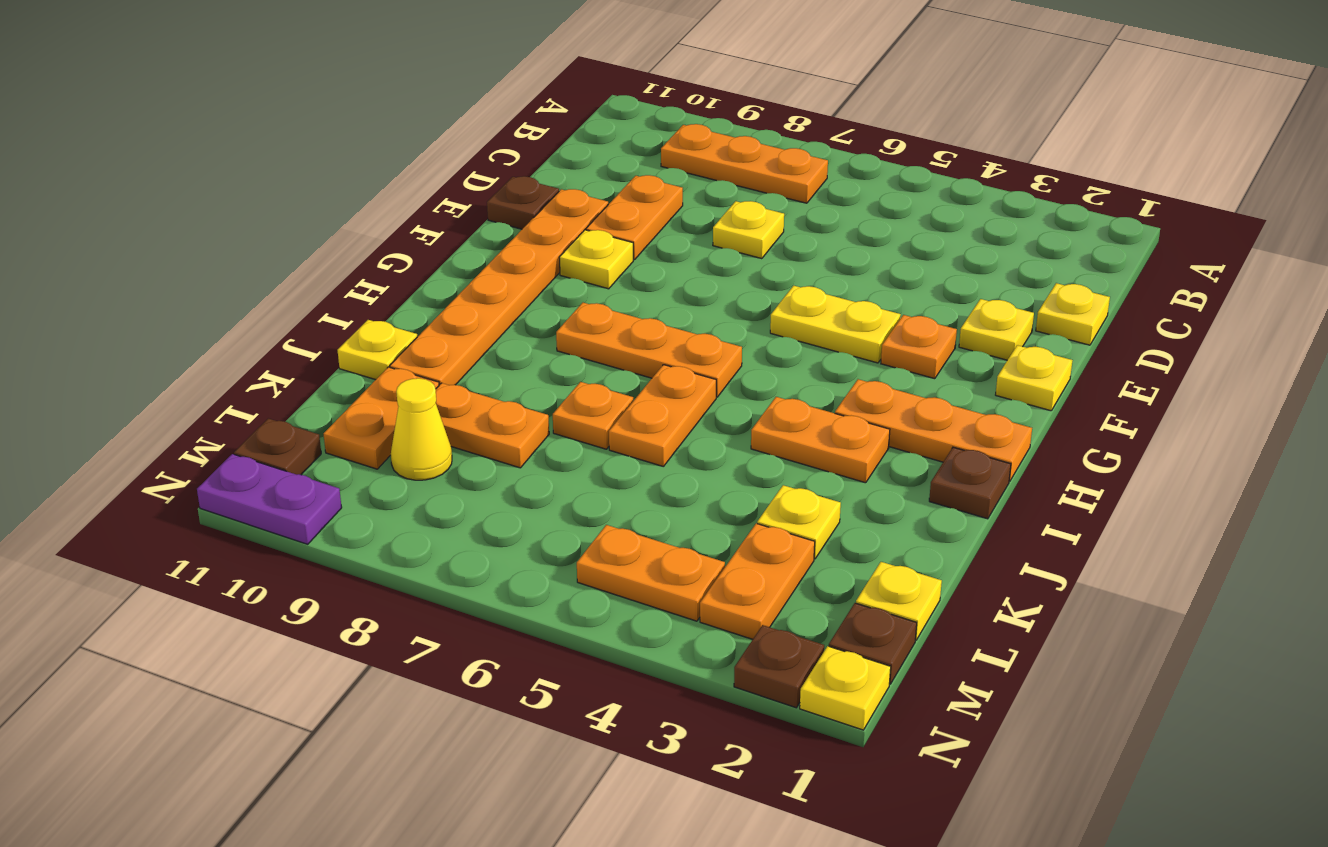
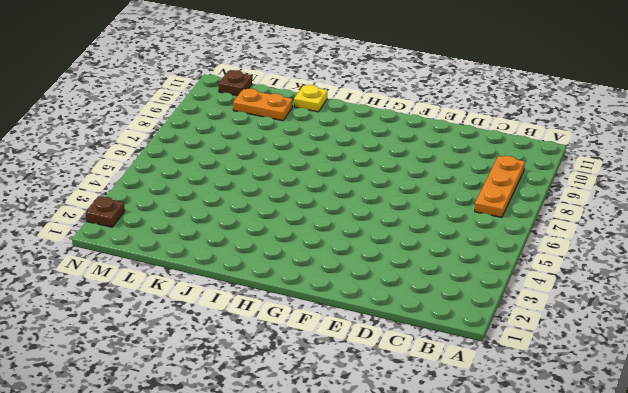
none -> yellow plate D1 level 1
none -> yellow plate D7 level 1
none -> orange plate D9:E9 level 1
none -> yellow plate E2 level 1

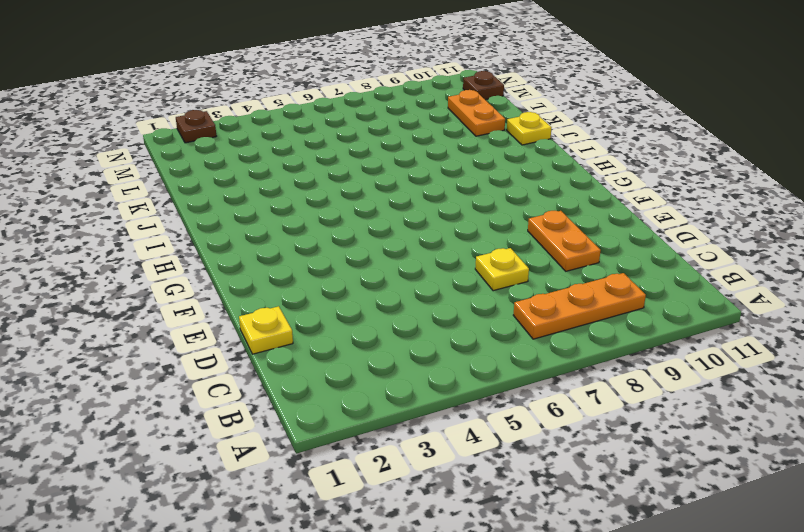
none -> yellow plate E2 level 1
none -> orange plate E10:J10 level 1
none -> brown plate E11 level 1
none -> yellow plate F1 level 1

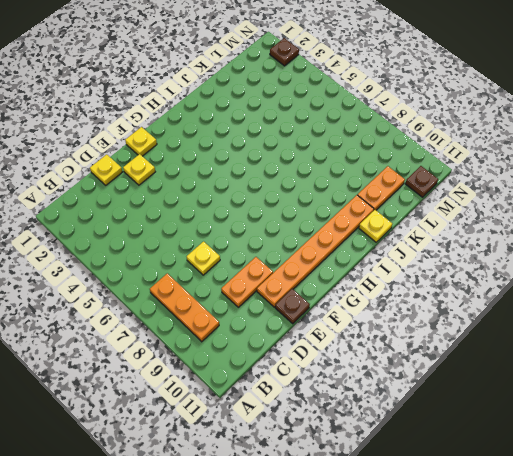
none -> orange plate F3 level 1
none -> yellow plate F4:F5 level 1
none -> yellow plate F9 level 1
none -> orange plate H1:H3 level 1

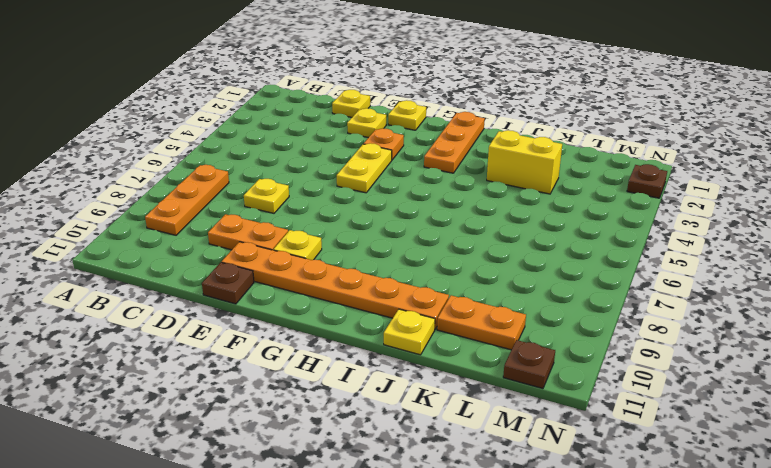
yellow brick J3:K3 level 1 -> yellow plate K3 level 1
none -> orange plate H6:H8 level 1
none -> brown plate I1 level 1
none -> orange plate I3:I4 level 1
none -> orange plate I6:J6 level 1

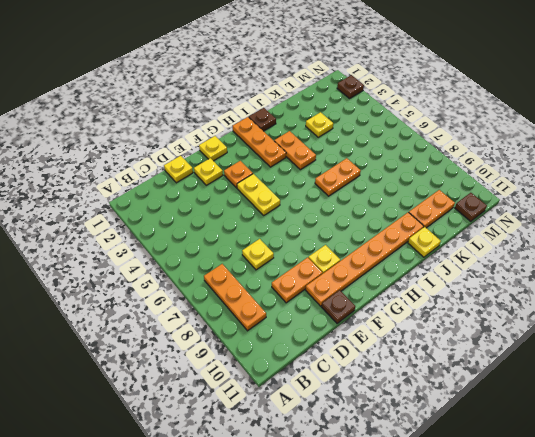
none -> orange plate H6:H8 level 1
none -> orange plate J7 level 1
none -> orange plate K8:K9 level 1
none -> yellow plate L1 level 1

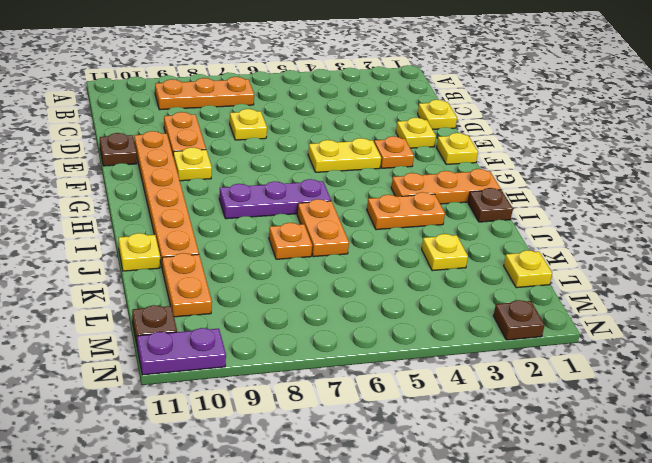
purple plate H6:H8 level 1 -> orange plate H6:H8 level 1
none -> orange plate K8:K9 level 1
none -> orange plate L3:M3 level 1
none -> yellow cone L9 level 1
none -> brown plate M1 level 1

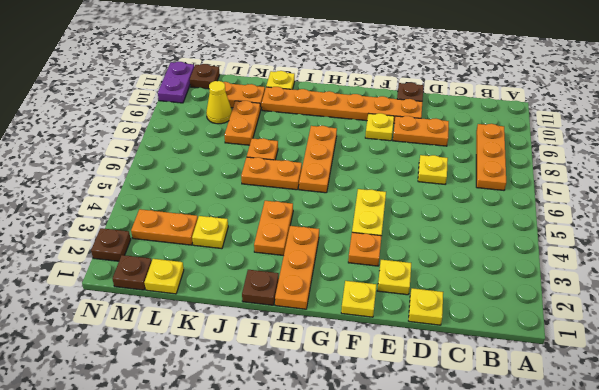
none -> orange plate M4:M5 level 1
none -> yellow plate N1 level 1

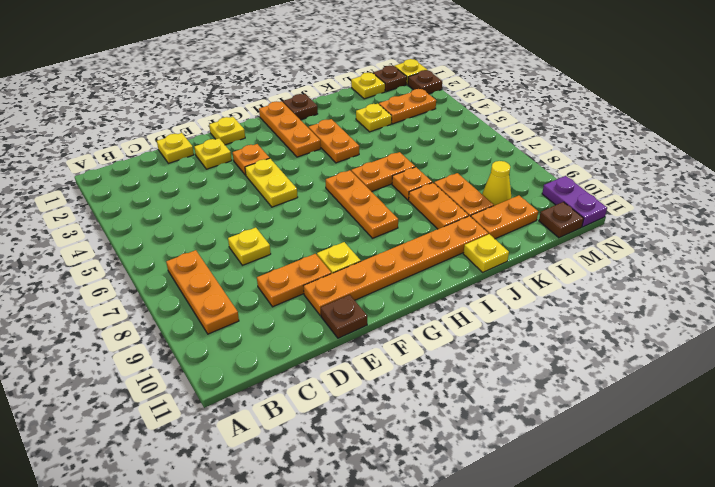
orange plate J8:J9 level 1 -> orange plate M4:M5 level 1

